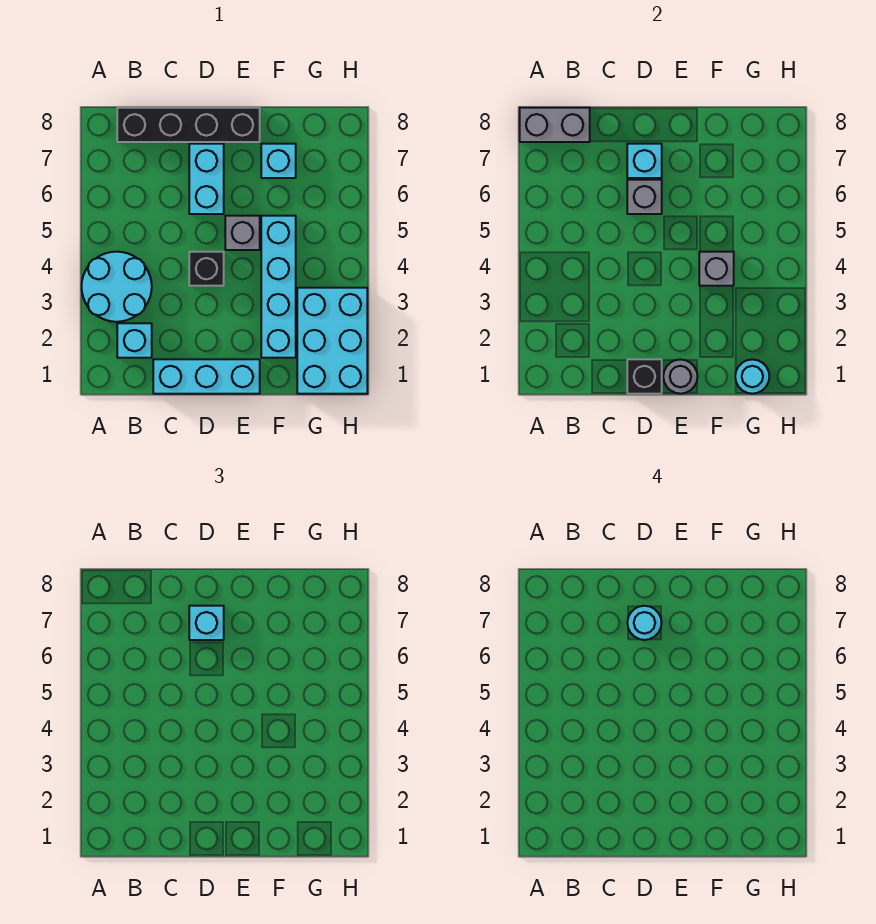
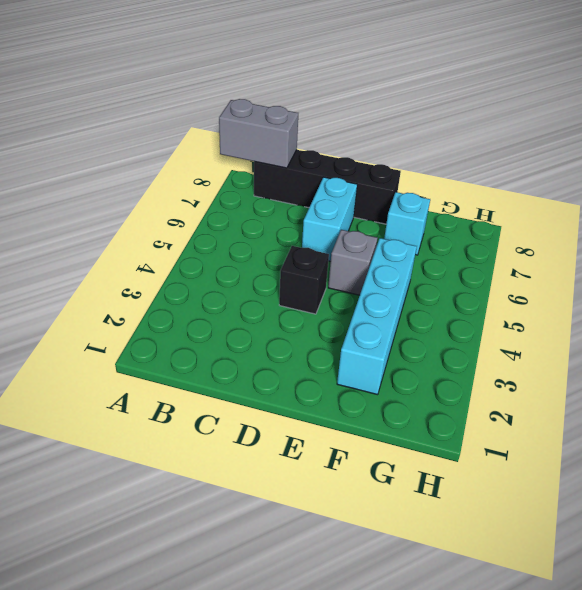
none -> cyan round brick A3:B4 level 1
none -> cyan brick B2 level 1
none -> cyan brick C1:E1 level 1

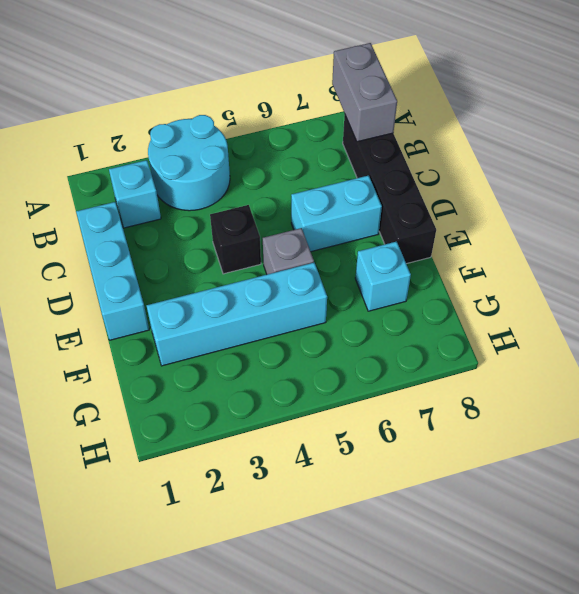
none -> cyan brick G1:H3 level 1
none -> black brick D1 level 2
none -> grey brick D6 level 2

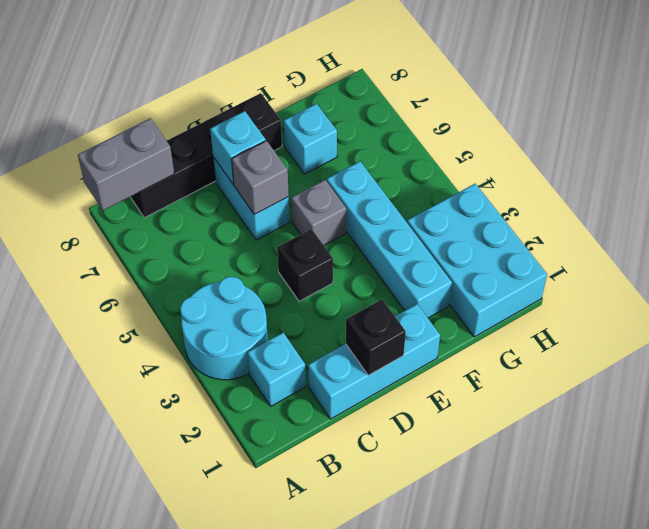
none -> grey round brick E1 level 2
none -> grey brick F4 level 2
none -> cyan round brick G1 level 2

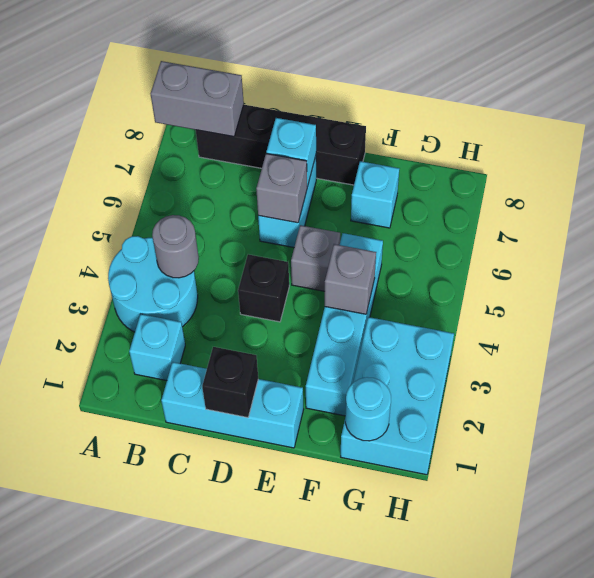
grey round brick B4 level 2 -> grey round brick E1 level 2
none -> cyan brick D7 level 3
none -> cyan round brick D7 level 4

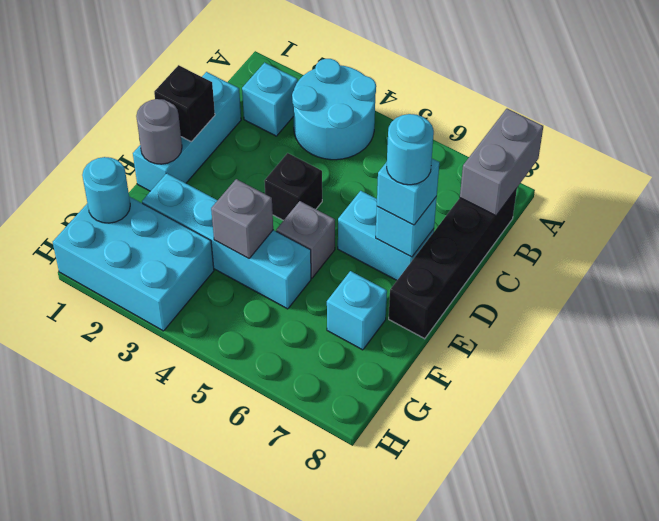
none -> grey brick D6 level 2

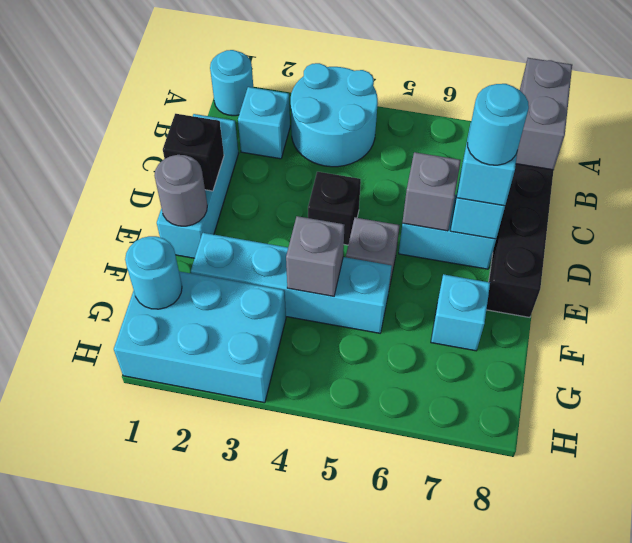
cyan round brick A1 level 1 -> none

